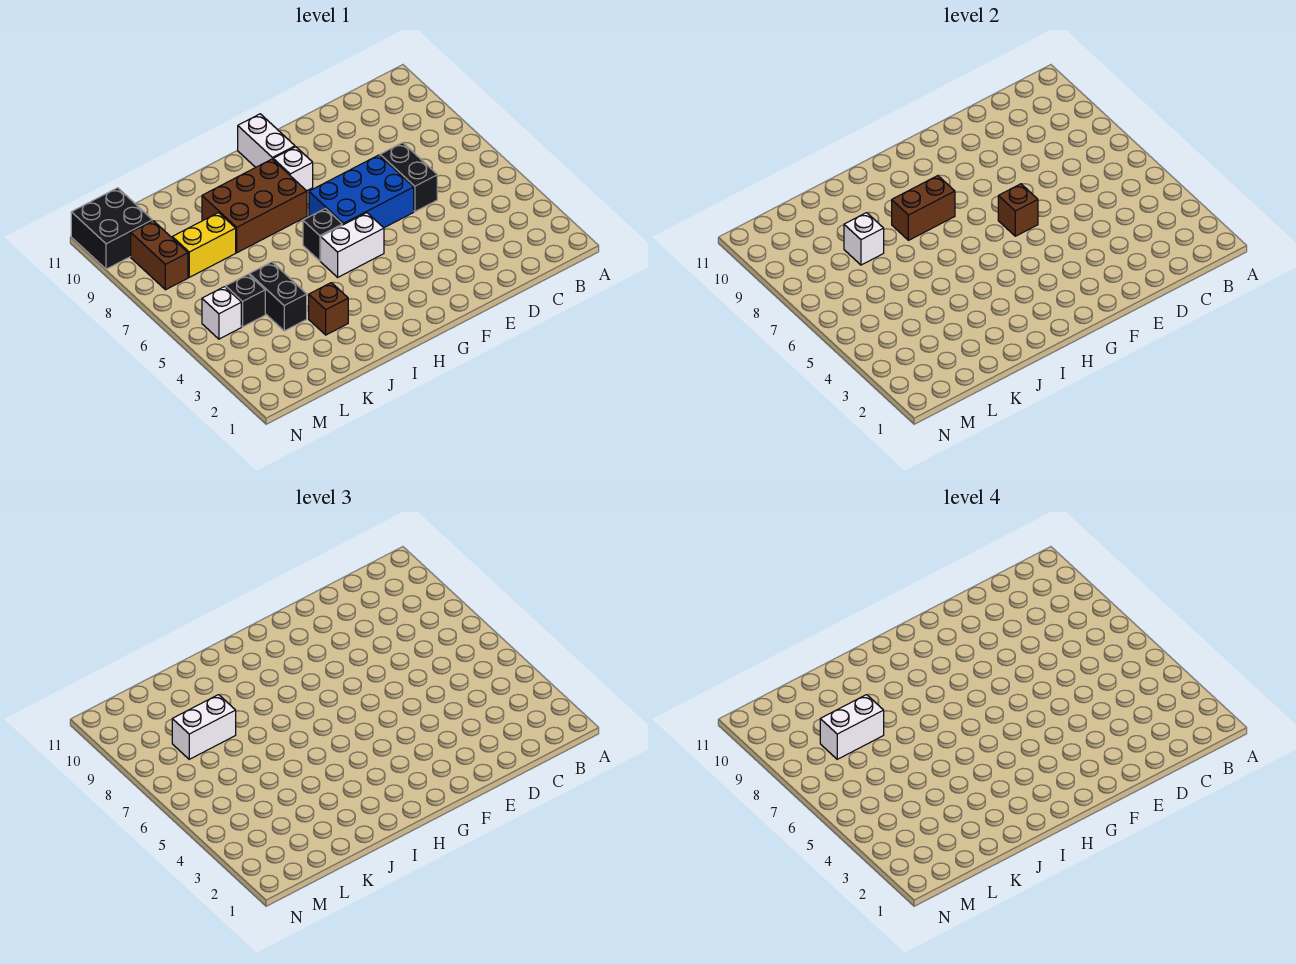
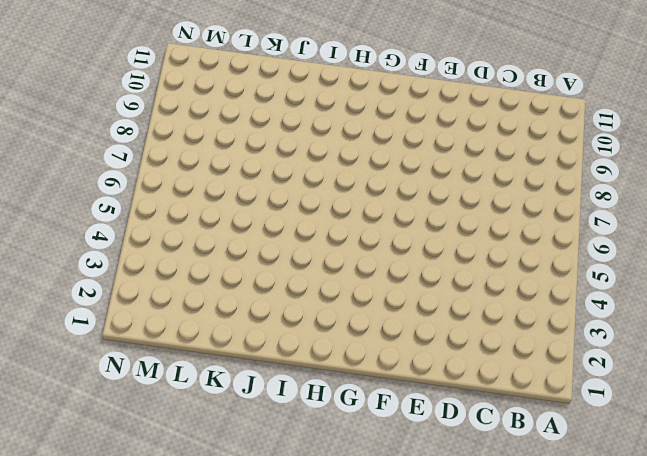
none -> black brick D6:D7 level 1
none -> blue brick E6:G7 level 1
none -> white brick G5:H5 level 1

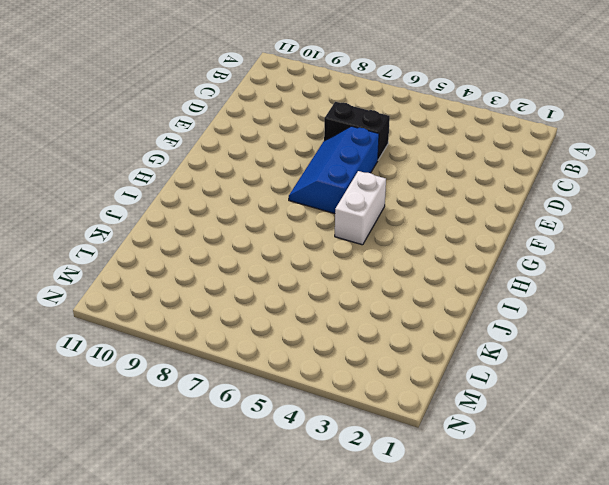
blue slope E6:G7 level 1 top 6 -> blue brick E6:G7 level 1
none -> white brick G9 level 1
none -> white brick G10:G11 level 1
none -> black brick H6 level 1

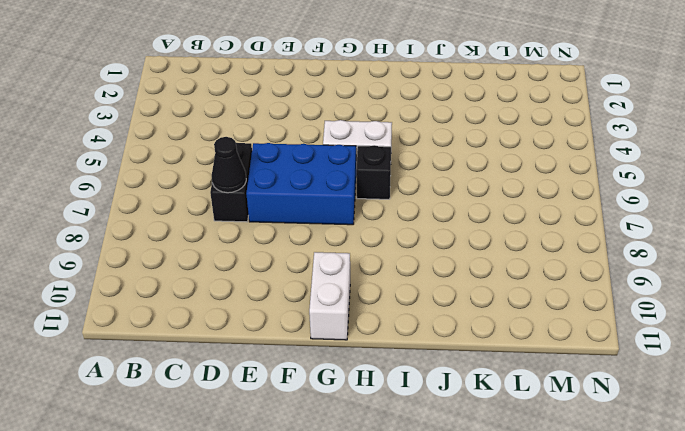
black cone D7 level 2 -> none
none -> white brick G9 level 1
none -> brown brick H8:J9 level 1
none -> brown brick J3 level 1

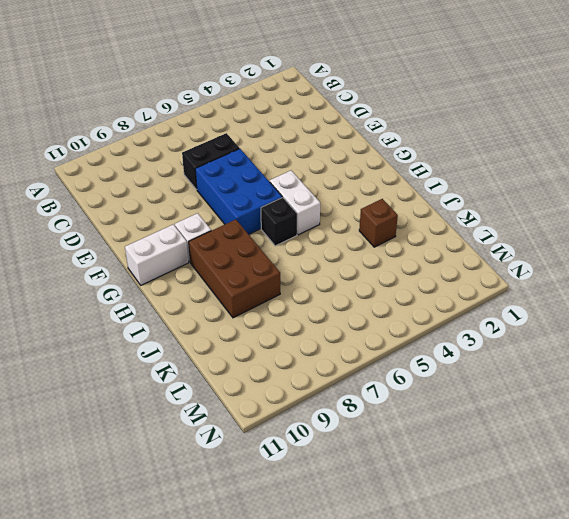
none -> black brick K4:K5 level 1
none -> yellow brick K8:L8 level 1
none -> black brick L5 level 1

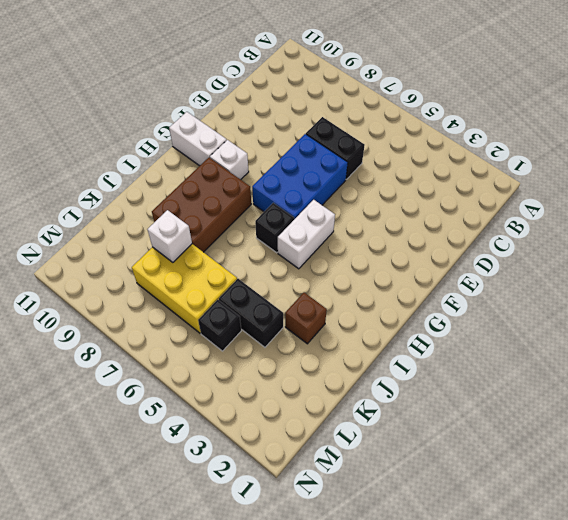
yellow brick K6:L8 level 1 -> yellow brick K8:L8 level 1
none -> white brick M5 level 1
none -> brown brick M8:M9 level 1
none -> black brick M10:N11 level 1

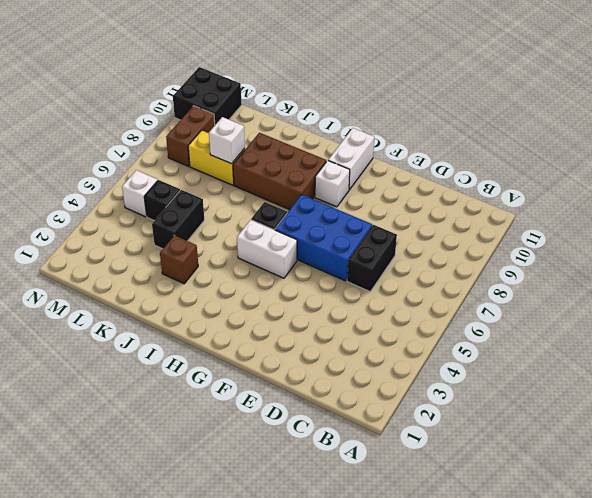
none -> brown brick F6 level 2
none -> brown brick H8:I8 level 2
none -> white brick K8:L8 level 3

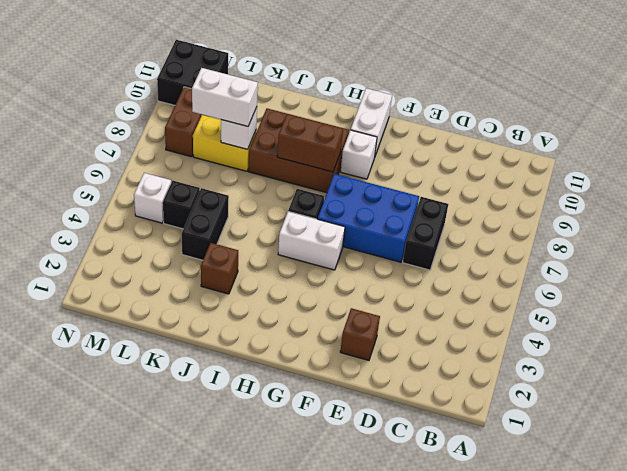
brown brick E2 level 1 -> brown brick F6 level 2
none -> white brick K8:L8 level 4

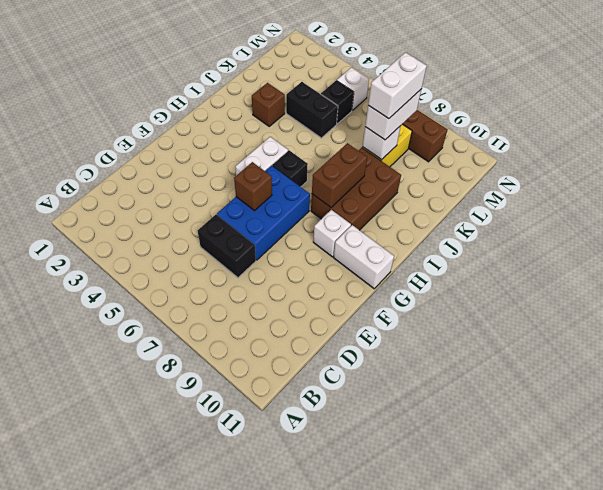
none -> black brick M10:N11 level 1

